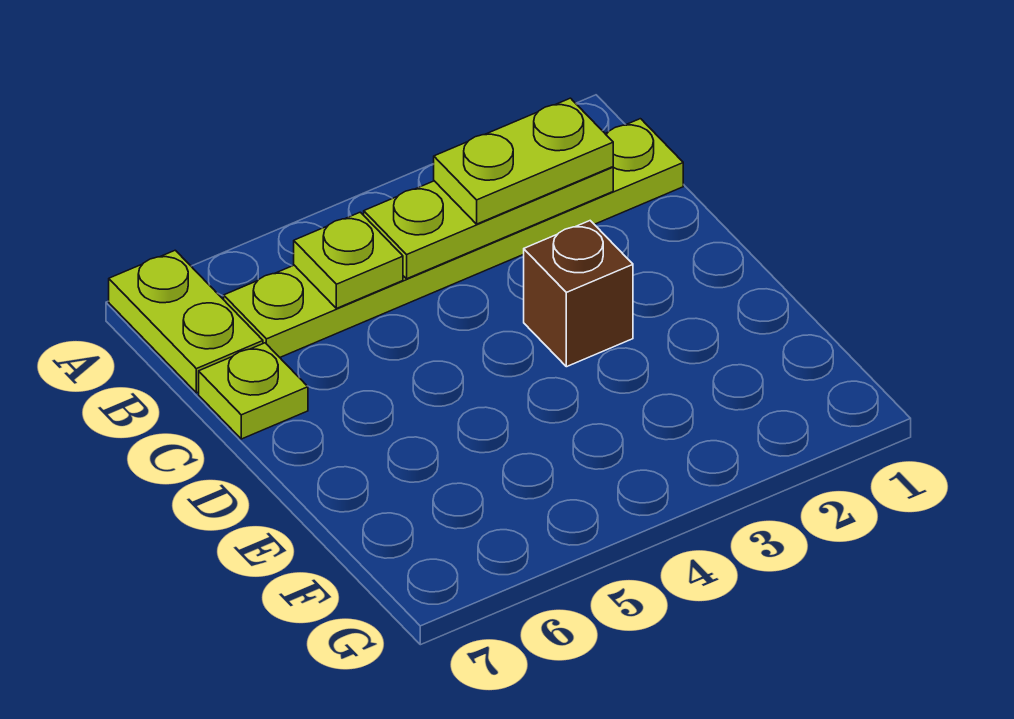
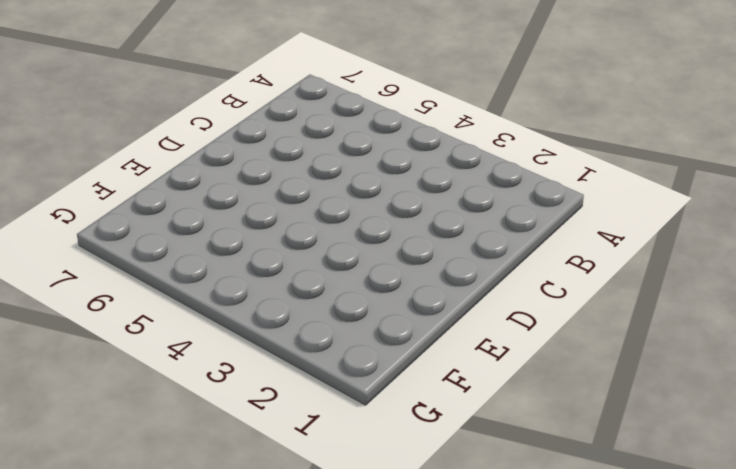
none -> lime plate A7:B7 level 1
none -> lime plate B1:B6 level 1

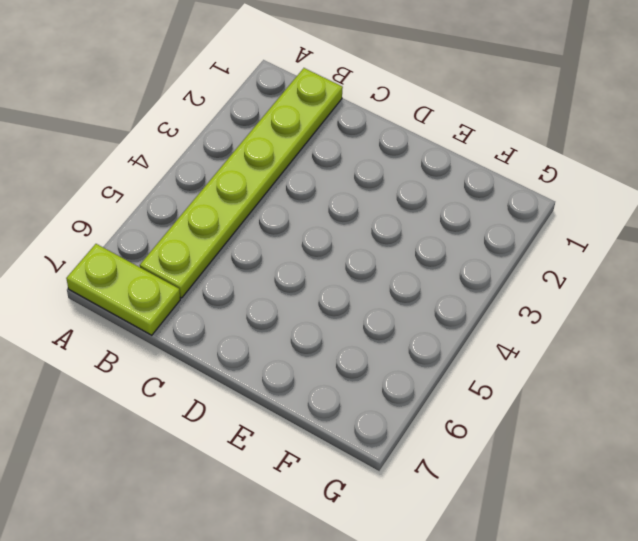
none -> lime plate C7 level 1
none -> brown brick D3 level 1

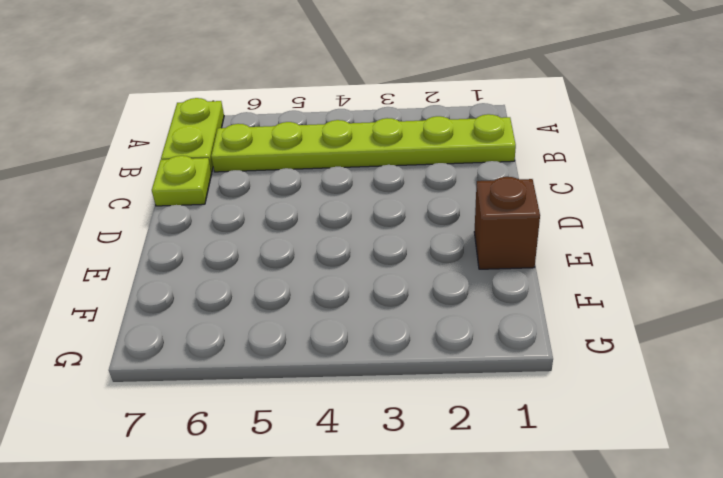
brown brick E1 level 1 -> brown brick D3 level 1
none -> lime plate B2:B4 level 2
none -> lime plate B5 level 2

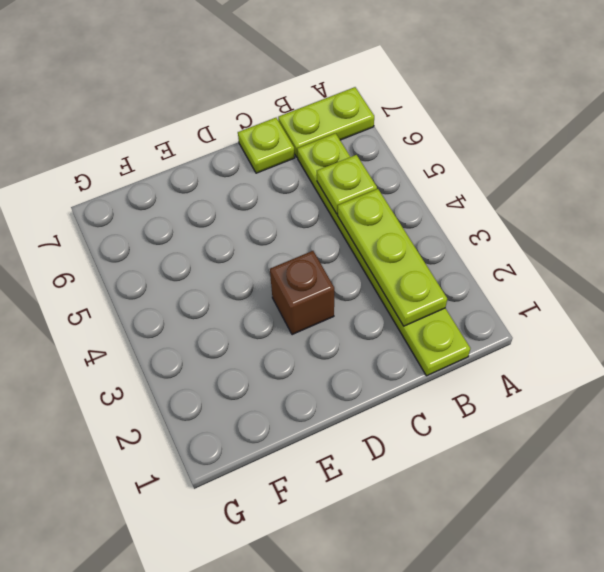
none -> lime plate B2:B3 level 3

